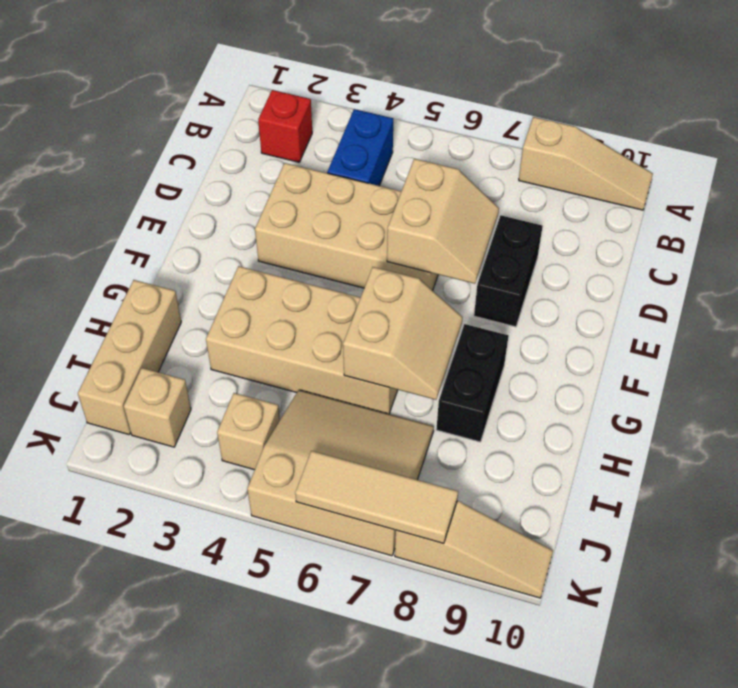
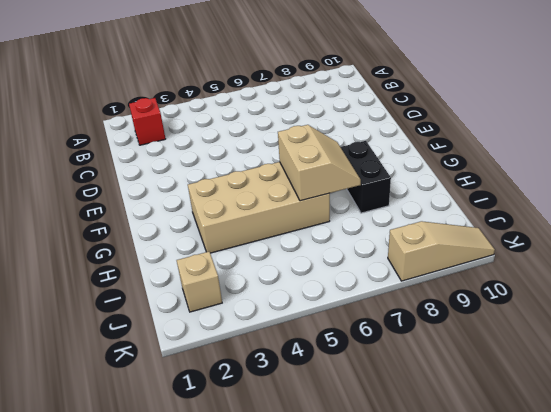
none -> tan slope A8:A10 level 1 top 8
none -> blue brick B4:C4 level 1
none -> tan brick D3:E6 level 1

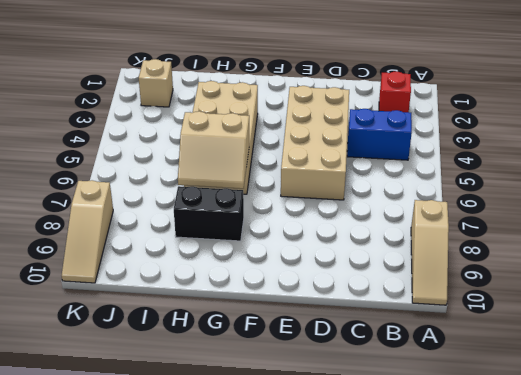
none -> black brick D8:E8 level 1
none -> tan brick H1:J1 level 1
none -> tan slope I5:K7 level 1 top K

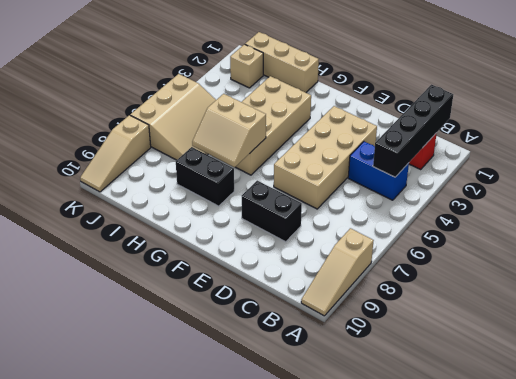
black brick B1:B4 level 2 -> none
none -> tan brick J4 level 1
none -> tan slope D6:E7 level 2 top 6
none -> tan tile K6:K8 level 2

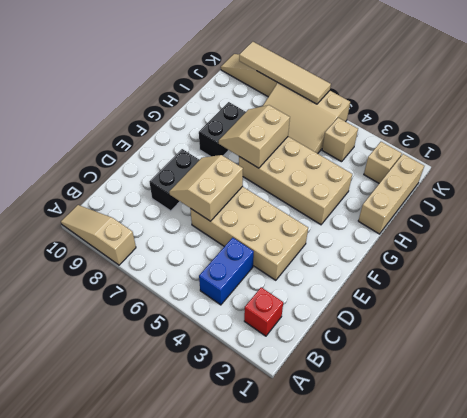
tan tile K6:K9 level 2 -> tan tile K6:K8 level 2

